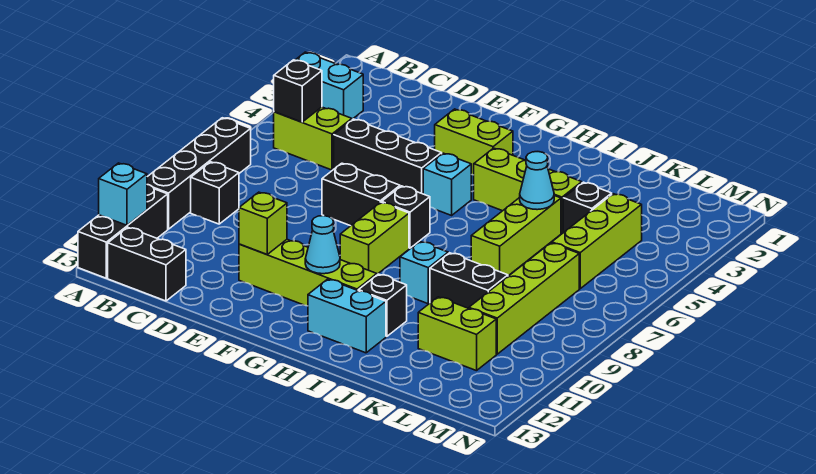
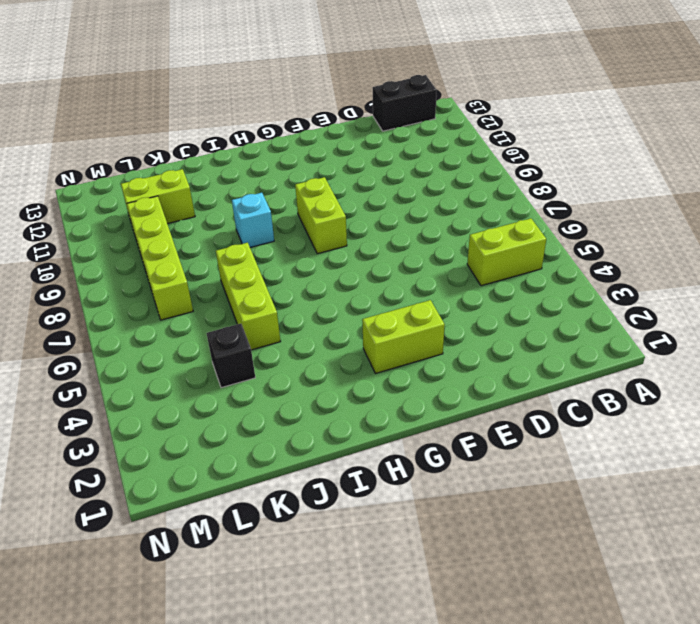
none -> cyan brick A3:B3 level 1
none -> black brick A7:A10 level 1
none -> black brick A11:A13 level 1

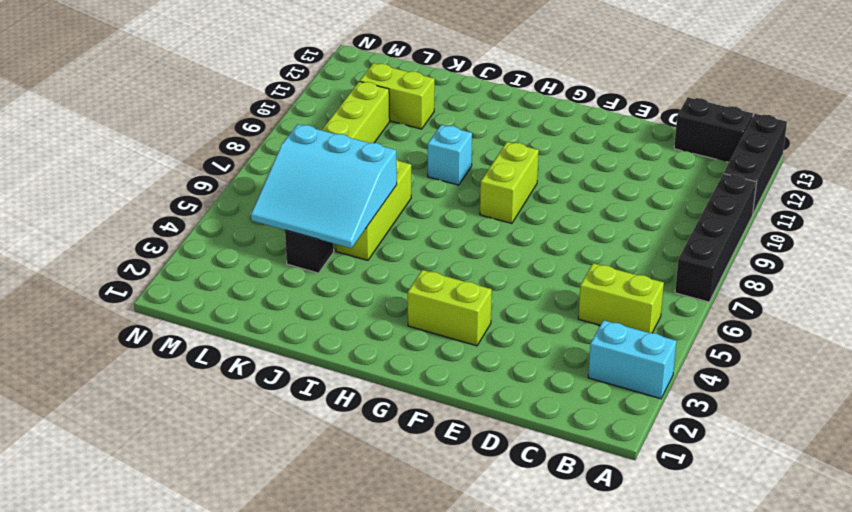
cyan slope J4:L6 level 2 top 6 -> cyan cone J5 level 2
none -> black brick B9 level 1
none -> black brick D5:F5 level 1
none -> black brick E7:F7 level 1

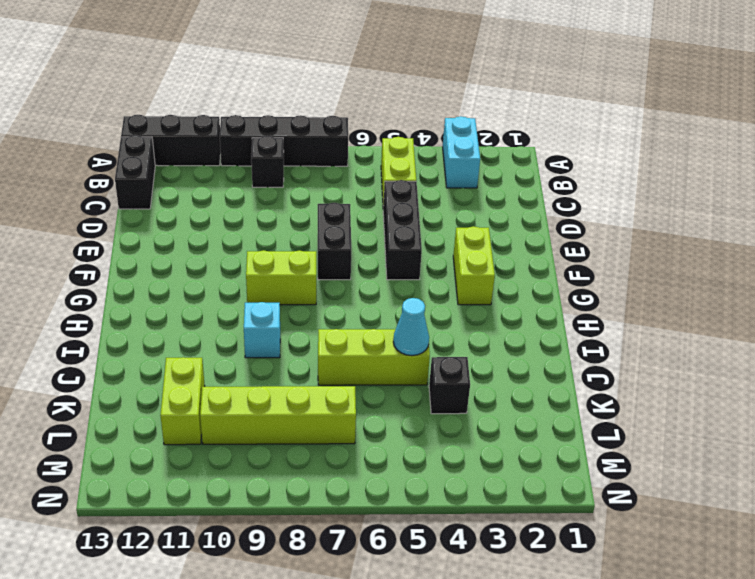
none -> lime brick E11:H11 level 1
none -> cyan brick G5 level 1
none -> black brick G7 level 1

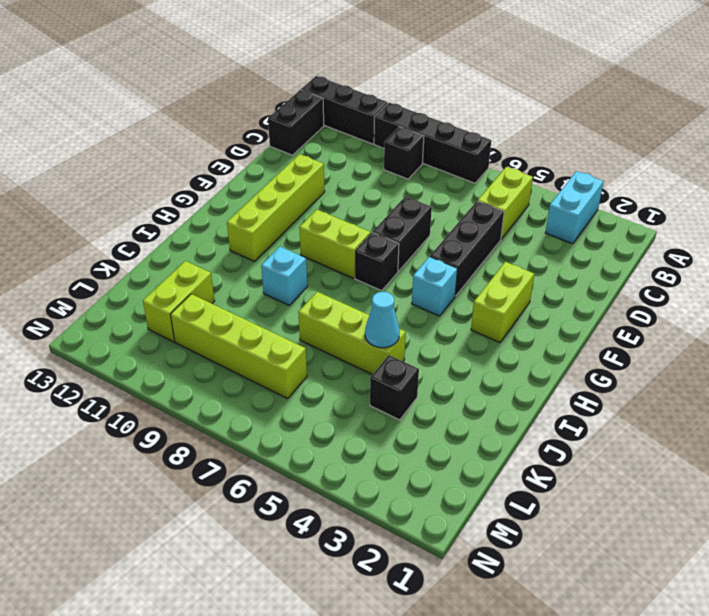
none -> lime brick H4:J4 level 1
none -> cyan brick H12:I12 level 1
none -> black brick I11 level 1

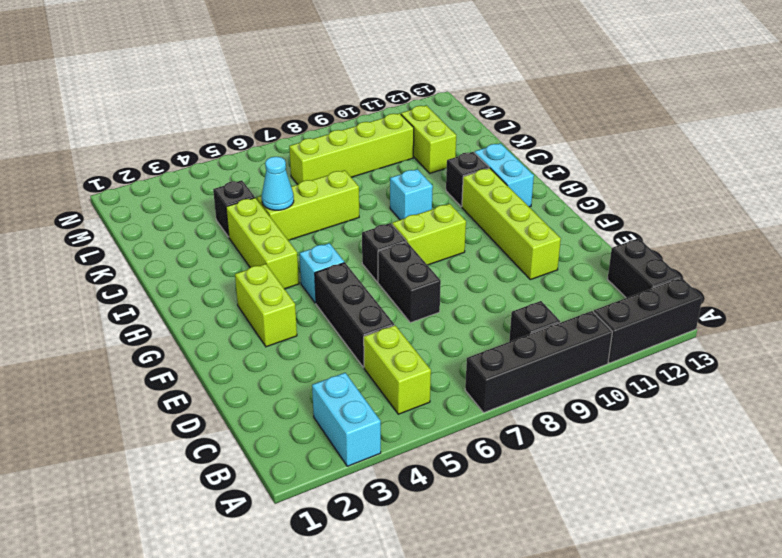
none -> black brick J9:K9 level 1
none -> lime brick L4:L6 level 1
none -> cyan brick A12 level 2

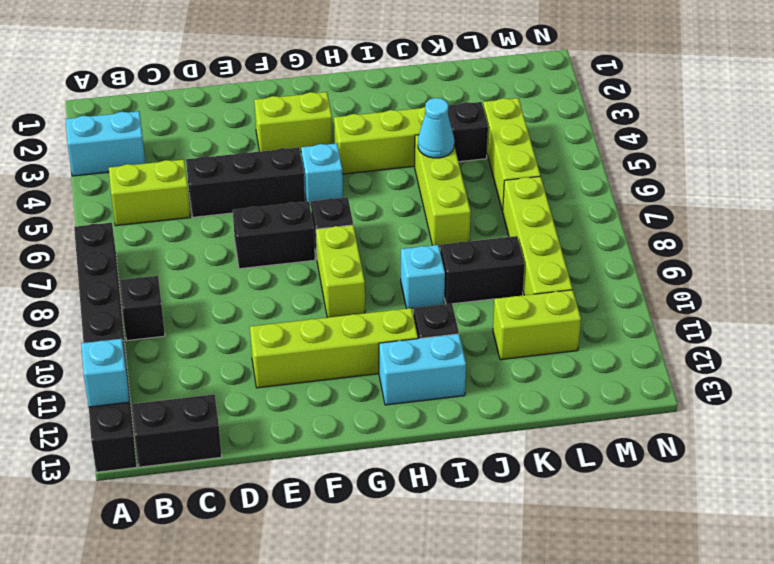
none -> black brick B5 level 2
none -> lime brick E11 level 2
none -> cyan cone G11 level 2

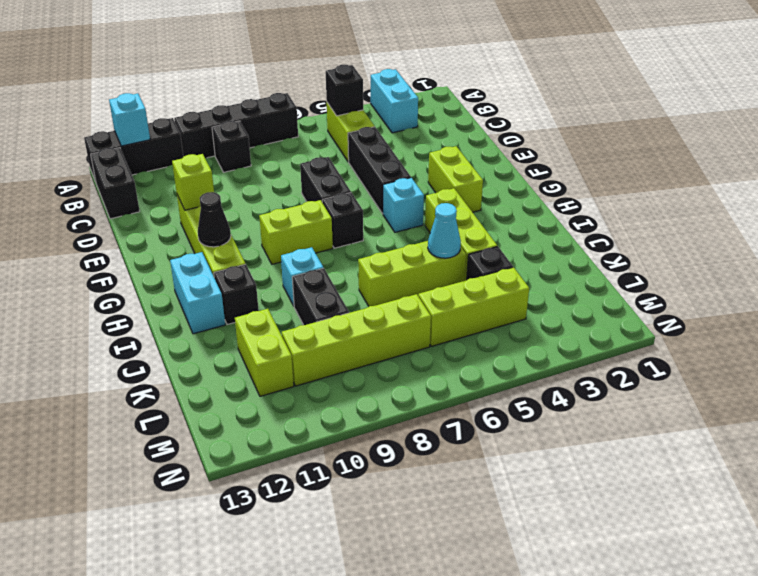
black cone G11 level 2 -> cyan cone G11 level 2

